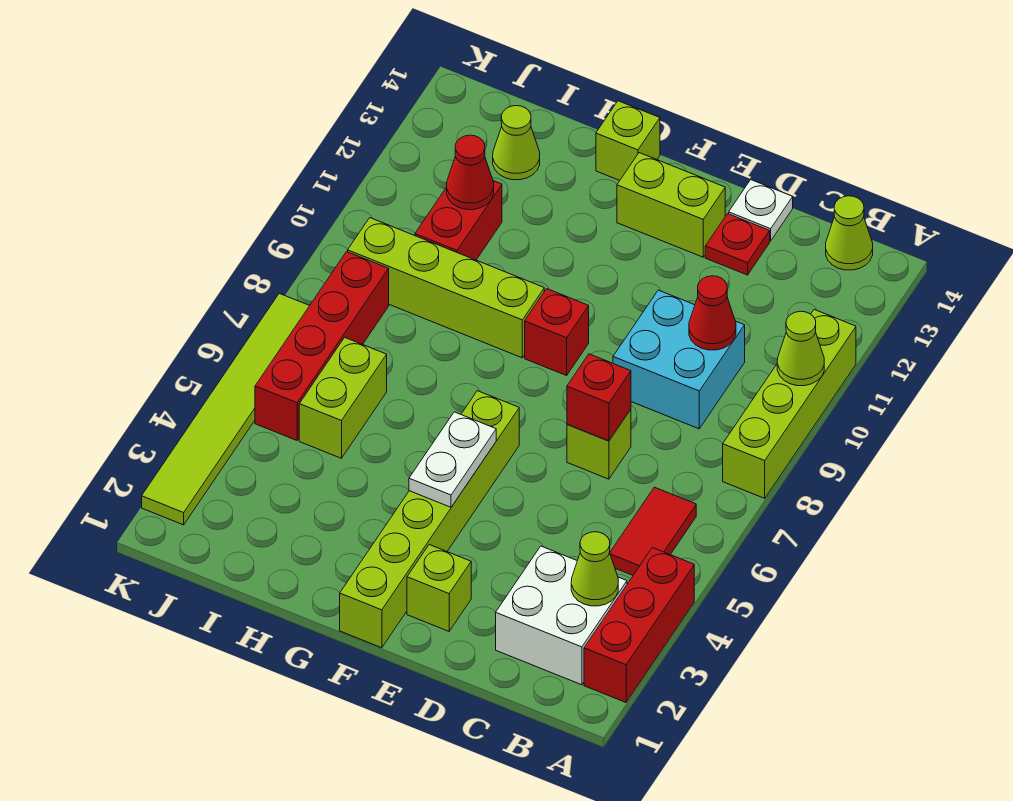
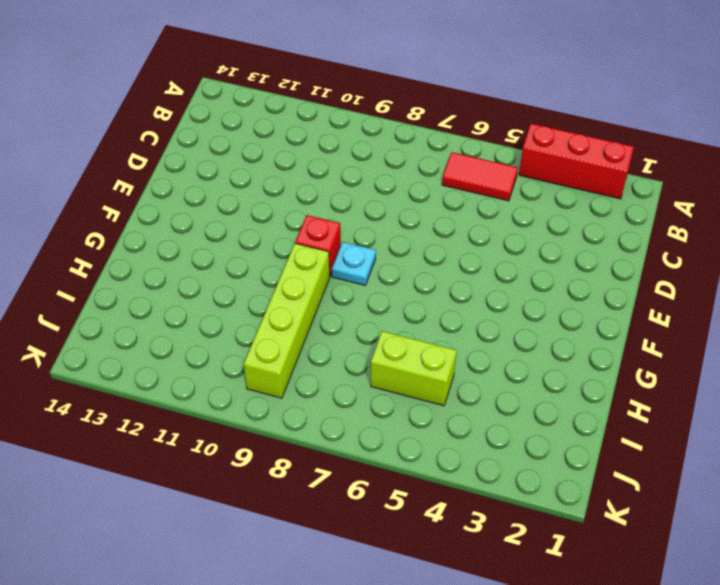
cyan plate F8 level 1 -> none
none -> lime brick A8:A11 level 1
none -> white brick B2:C3 level 1
none -> lime cone B14 level 1

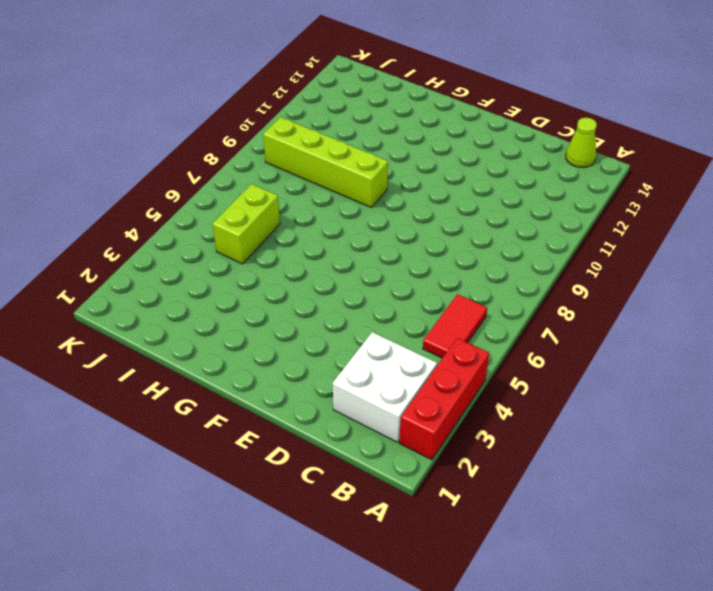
none -> lime brick A8:A11 level 1
none -> cyan brick C9:D10 level 1
none -> lime brick D7 level 1

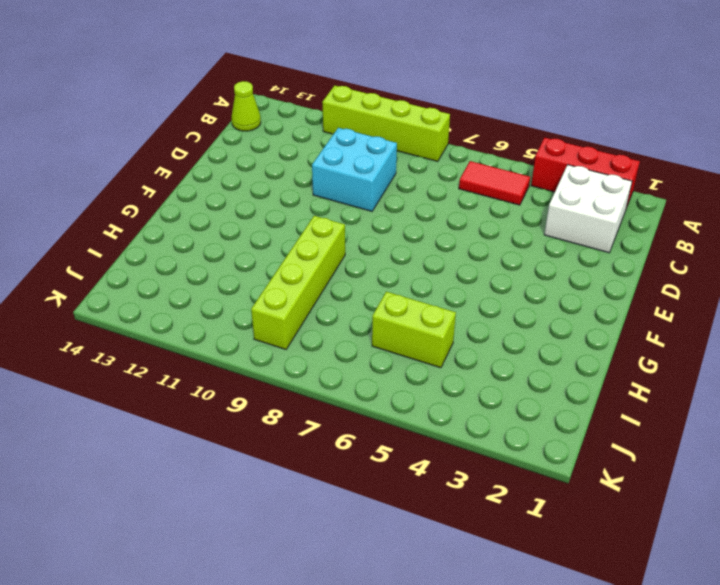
none -> lime brick D7 level 1
none -> red plate D13 level 1
none -> white plate D14 level 1

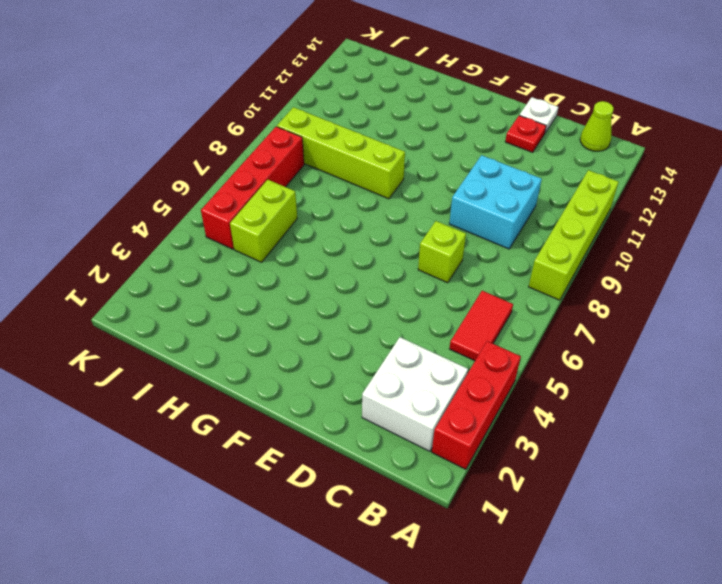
none -> lime brick E2 level 1
none -> lime brick E13:F13 level 1
none -> lime brick F1:F6 level 1

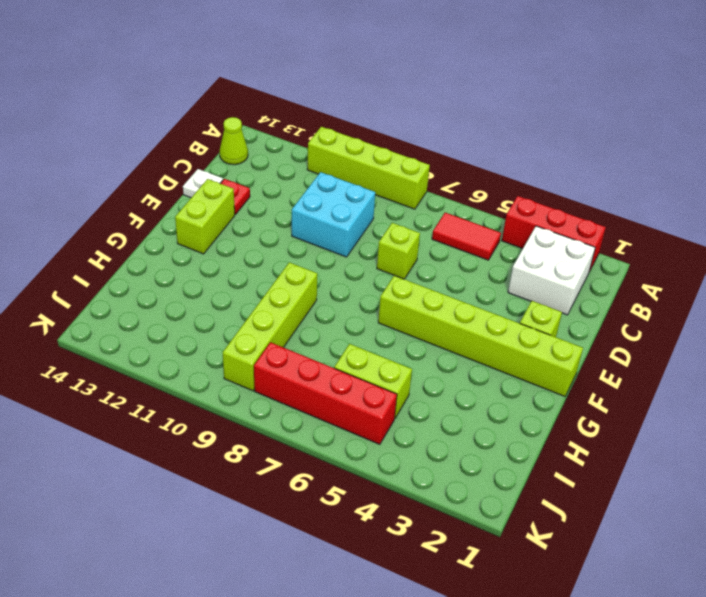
none -> red brick F9 level 1
none -> lime brick G14 level 1
none -> red brick I10:I11 level 1

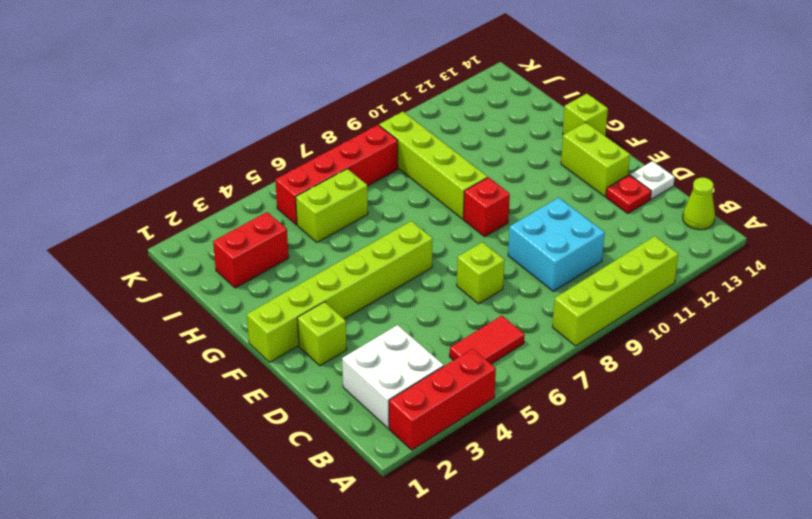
red brick I2:I3 level 1 -> red brick I10:I11 level 1
none -> lime cone I13 level 1
none -> lime tile K2:K7 level 1
none -> lime cone A10 level 2

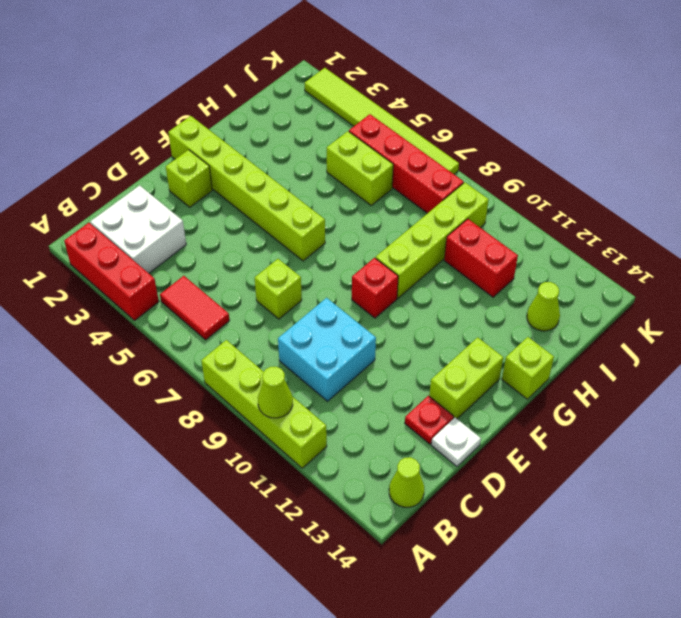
none -> lime cone B3 level 2
none -> red cone C10 level 2
none -> red brick D7 level 2

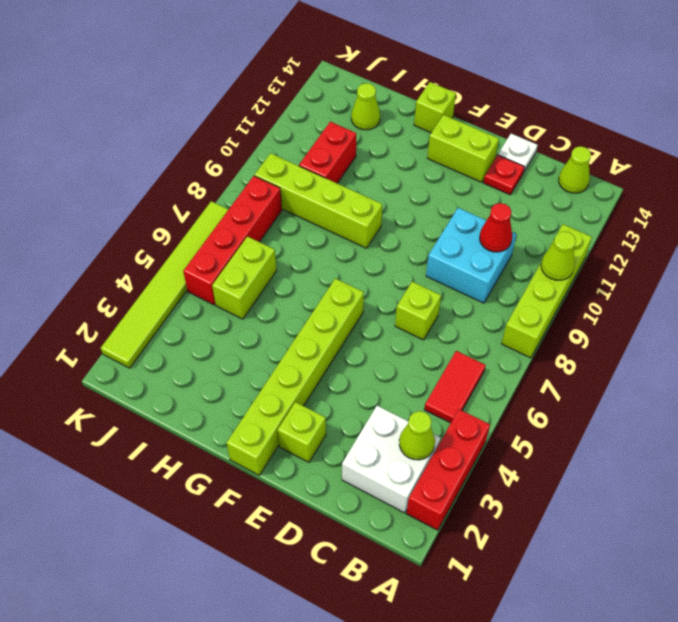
none -> red brick F9 level 1
none -> red brick D7 level 2
none -> white plate F4:F5 level 2

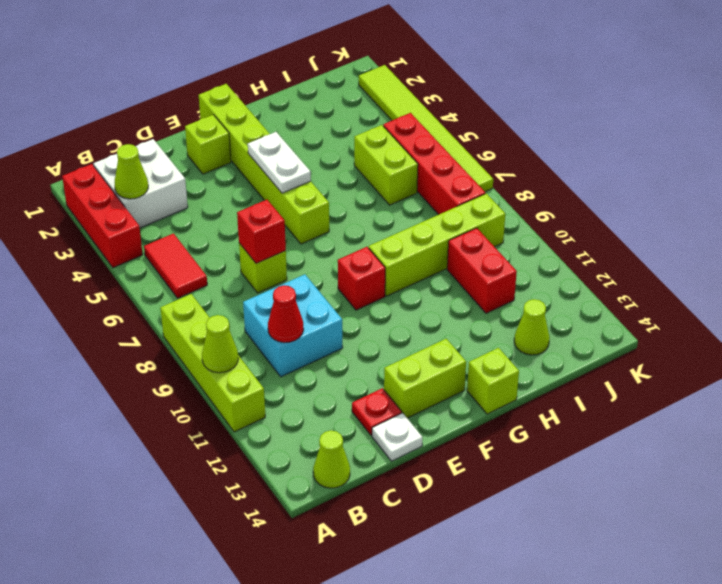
none -> red cone I11 level 2

